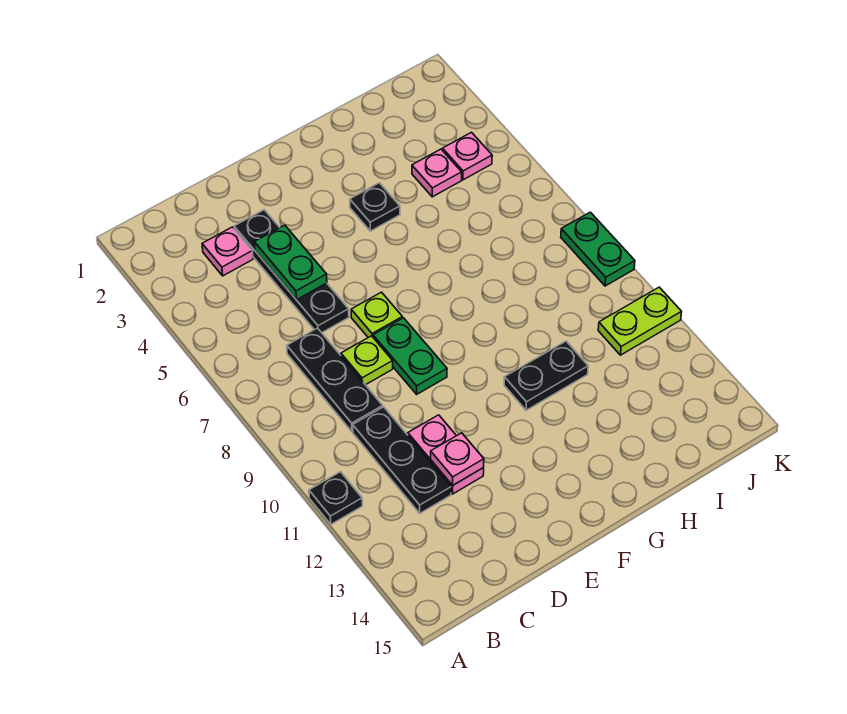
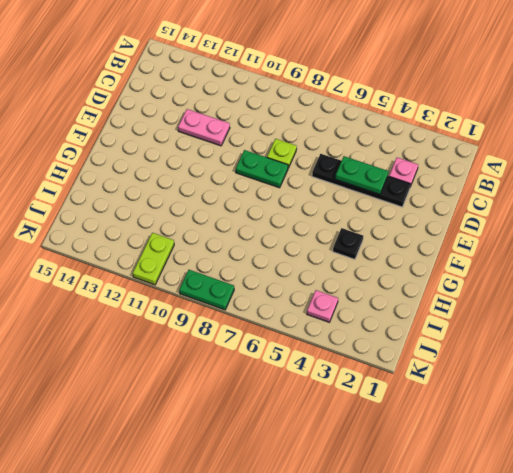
none -> black plate A11 level 1
none -> black plate C7:C9 level 1
none -> black plate C10:C12 level 1

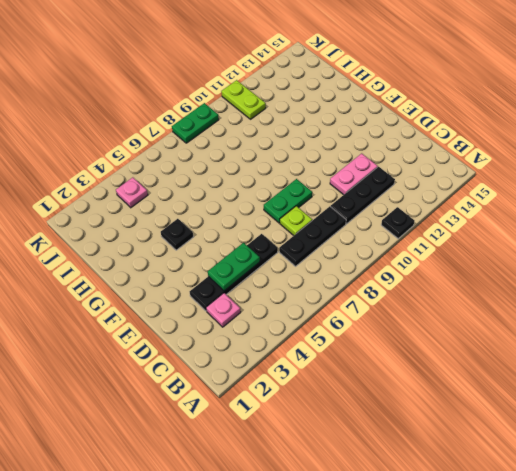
none -> lime plate E7 level 1
none -> black plate G11:H11 level 1
none -> pink plate I4 level 1

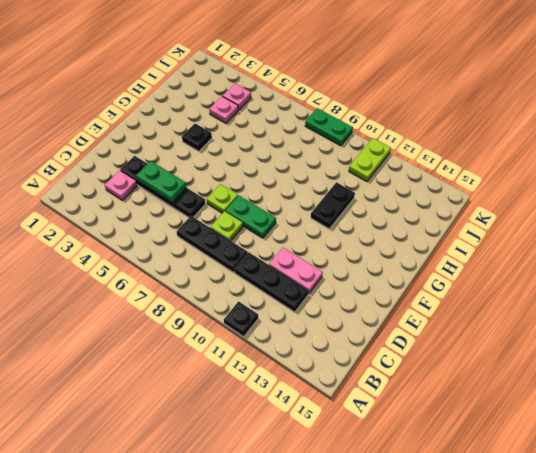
none -> pink plate D12 level 2

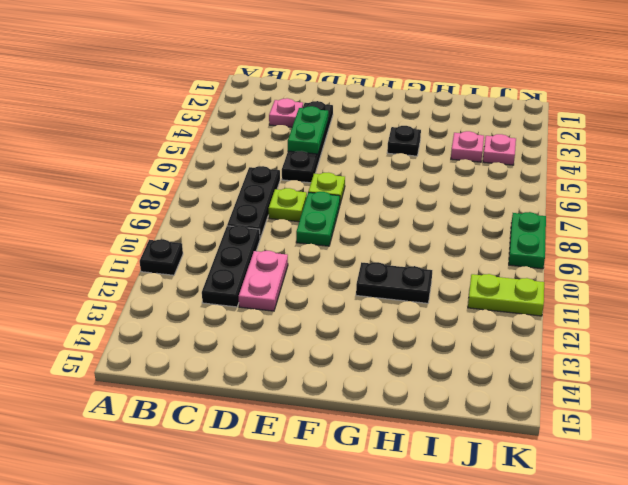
none -> pink plate D12 level 2

